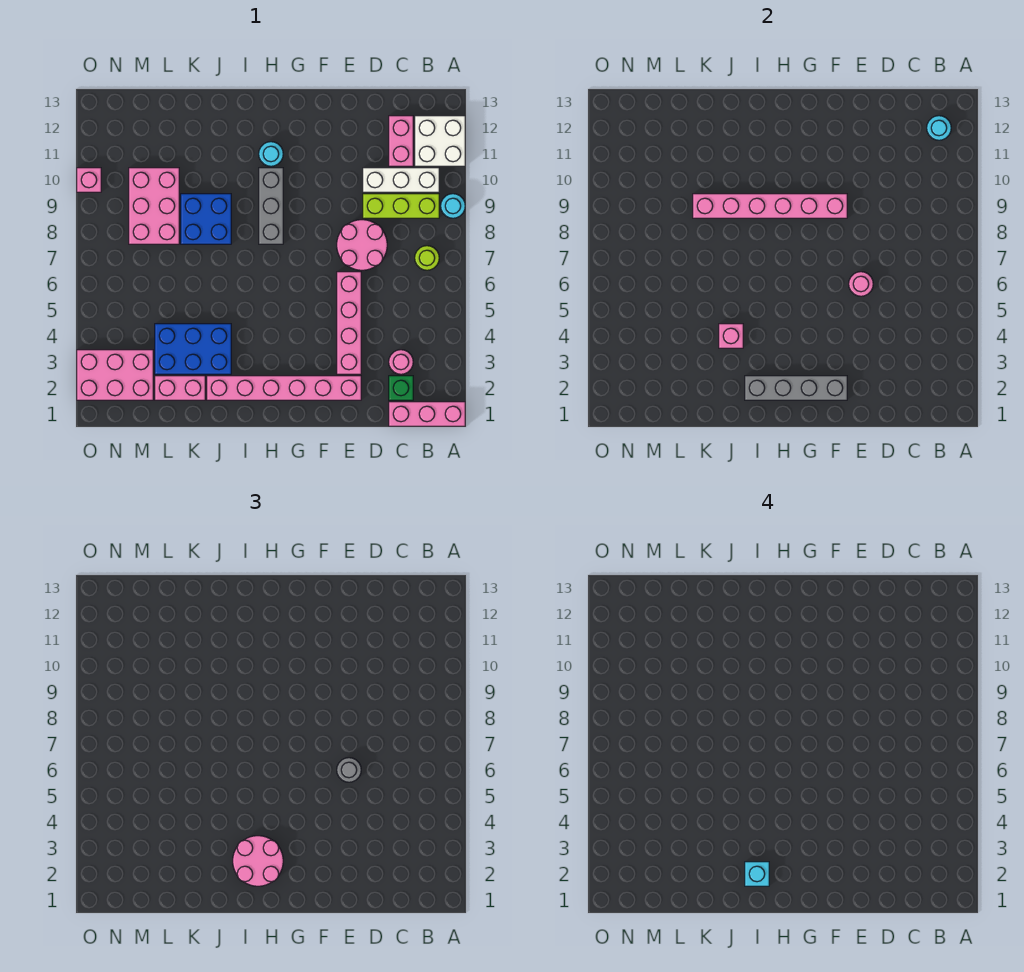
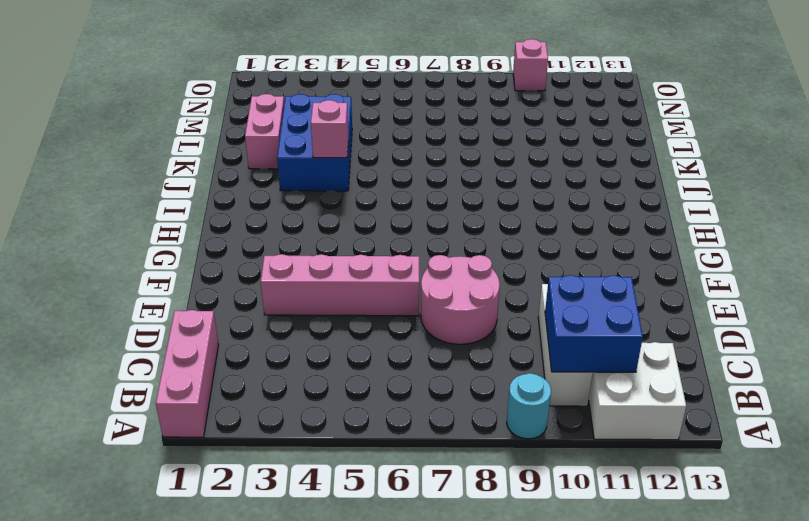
blue brick B10:C11 level 2 -> blue brick J8:K9 level 1
none -> lime round brick B7 level 1
none -> lime brick B9:D9 level 1
none -> green brick C2 level 1

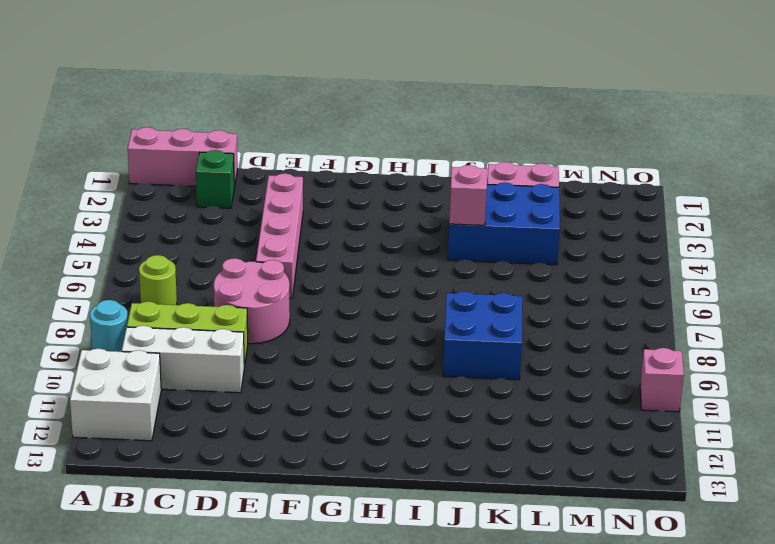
none -> pink round brick C3 level 1
none -> pink brick C11:C12 level 1
none -> pink brick E2:J2 level 1

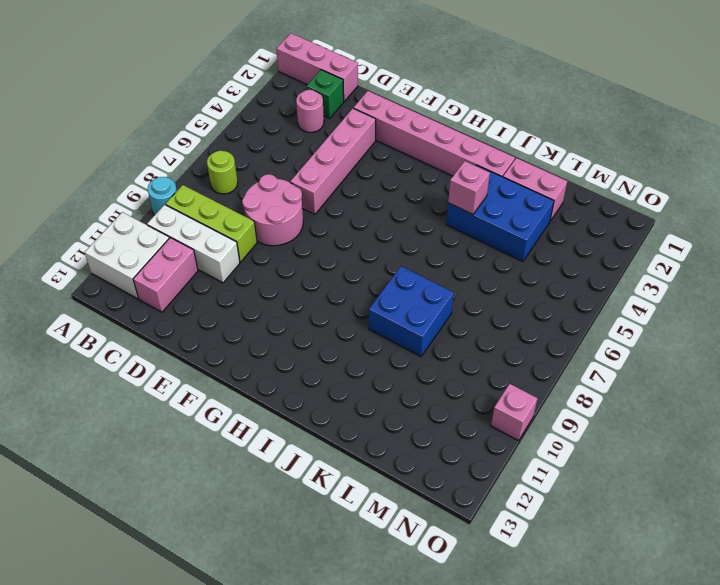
none -> grey brick H8:H10 level 1
none -> cyan round brick H11 level 1
none -> pink brick L8:M10 level 1

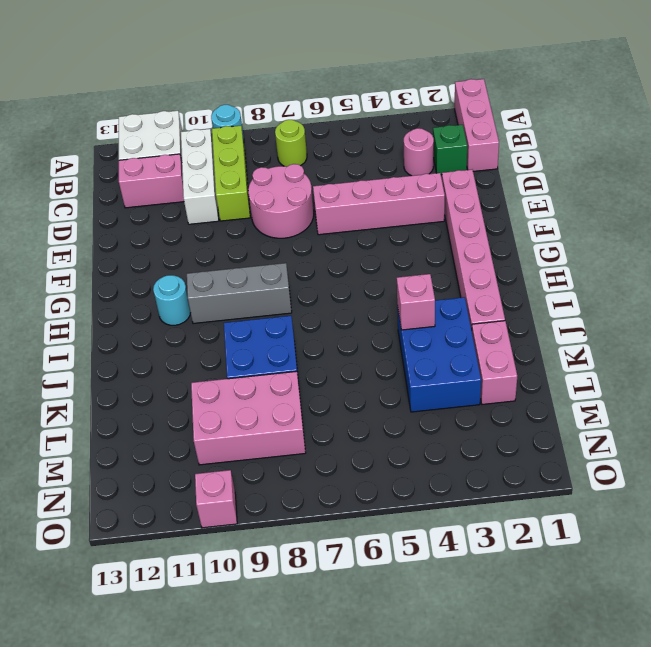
none -> pink brick M2:O3 level 1
none -> cyan round brick B12 level 2
none -> pink round brick E6 level 2

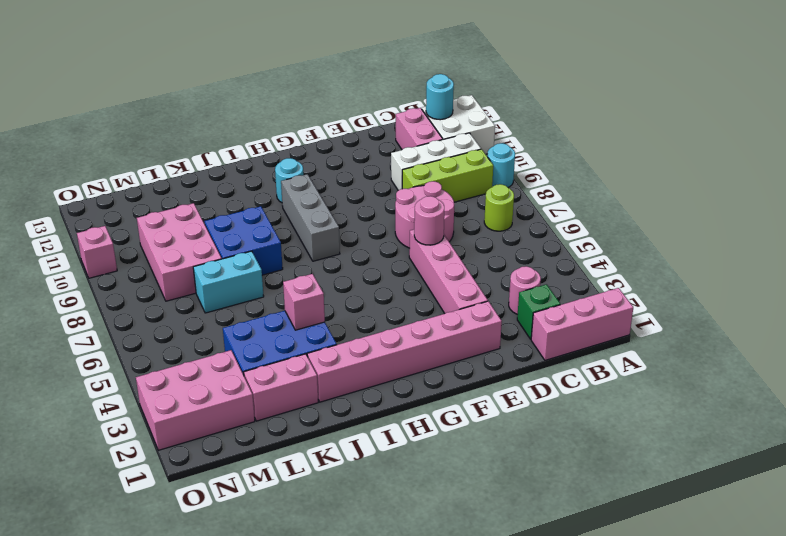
cyan brick K7:L7 level 1 -> none
none -> grey brick F2:I2 level 2
none -> pink brick F9:K9 level 2
none -> grey round brick E6 level 3

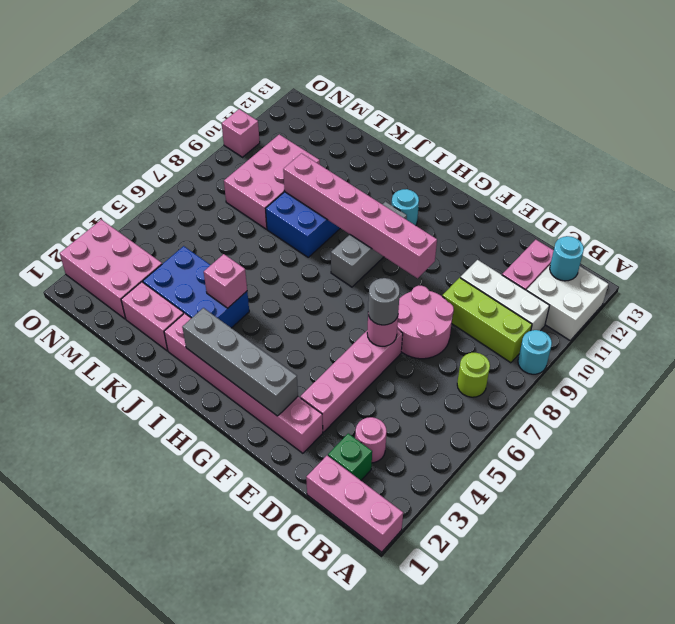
none -> pink round brick H2:I3 level 3
none -> cyan brick I2 level 4

